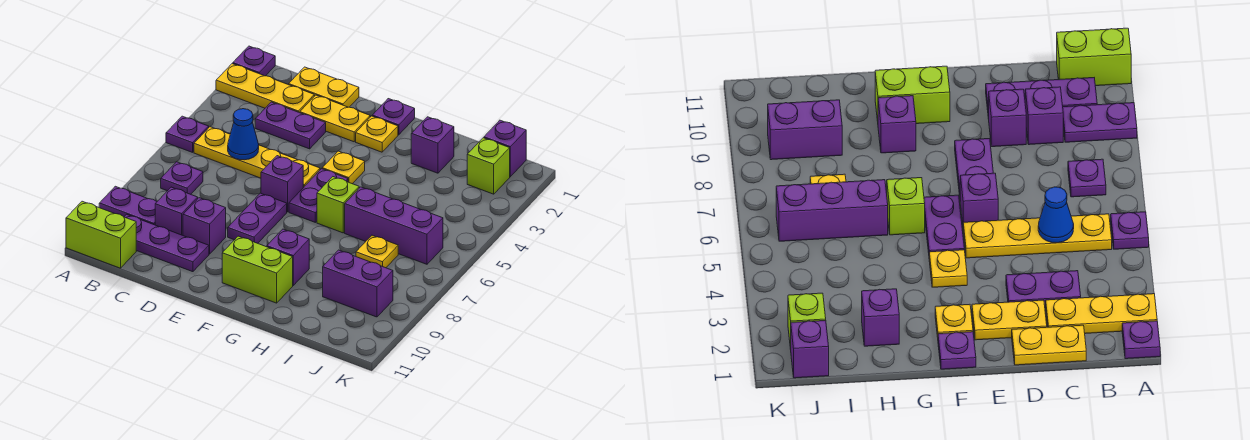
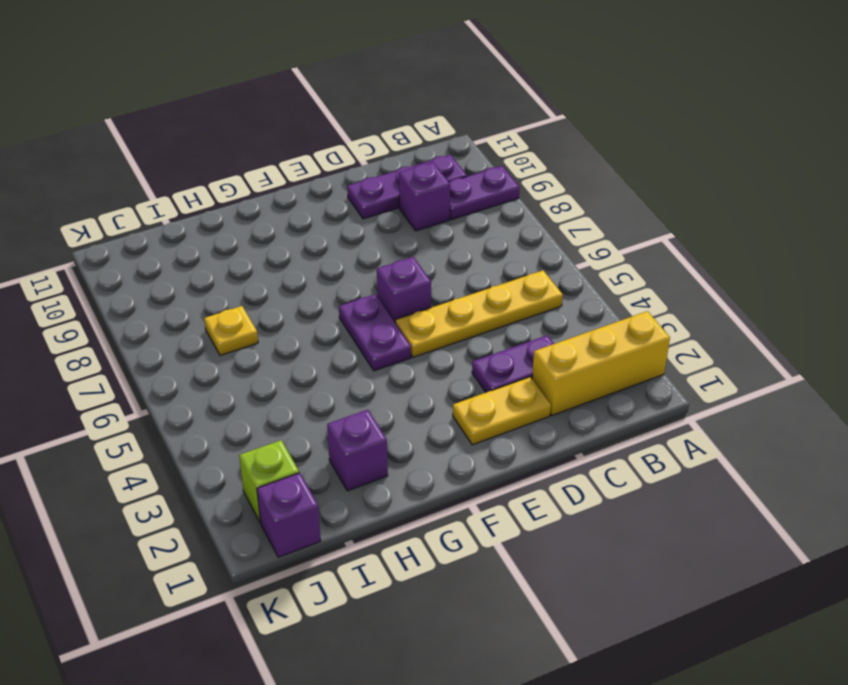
yellow brick A2:C2 level 1 -> yellow plate A2:C2 level 1
none -> purple plate A1 level 1
none -> purple plate A5 level 1
none -> lime brick A11:B11 level 1

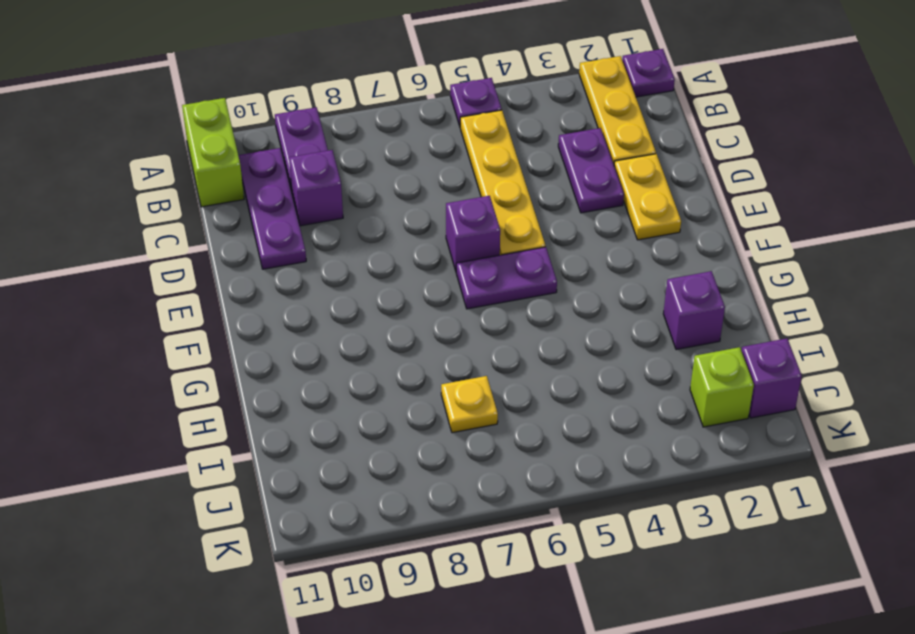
none -> purple plate B7 level 1
none -> yellow plate C1:D1 level 1
none -> purple brick D9 level 1

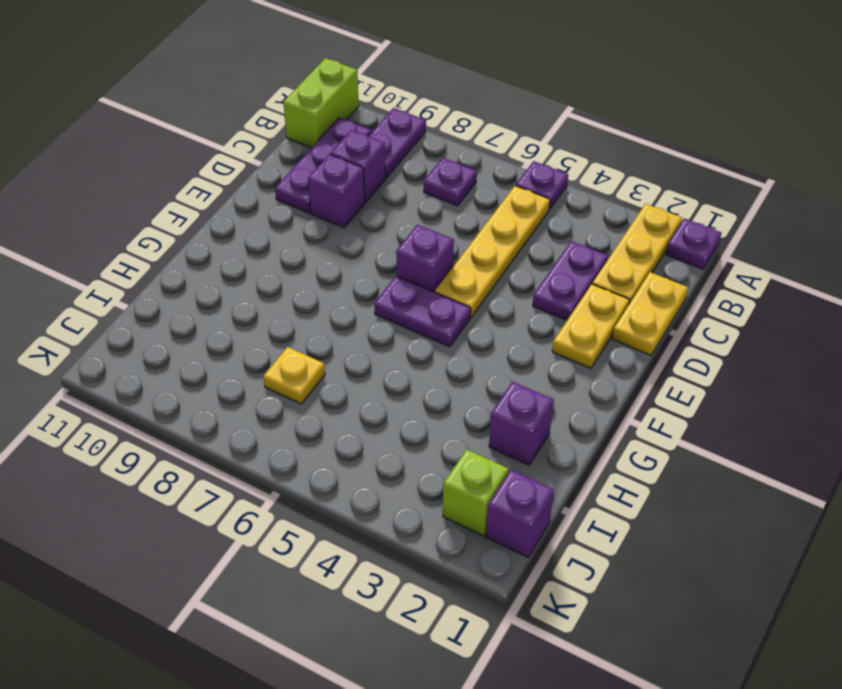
none -> purple plate E7:E8 level 1
none -> purple plate F1 level 1
none -> yellow plate F2 level 1

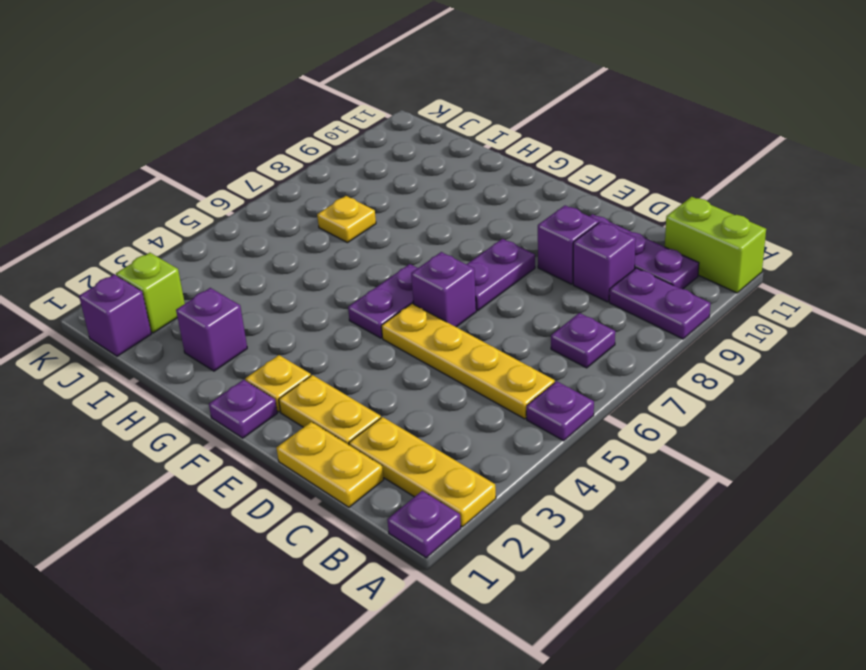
none -> purple plate C3:D3 level 1
none -> yellow plate F4 level 1
none -> lime brick F10:G10 level 1

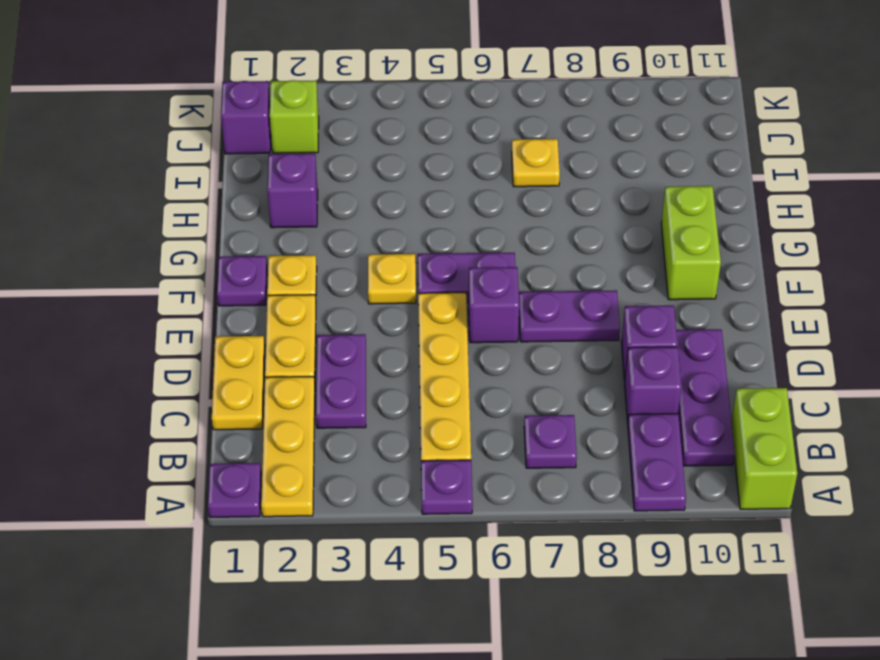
none -> lime brick G6 level 1
none -> purple brick G9 level 1
none -> purple brick H6:J6 level 1

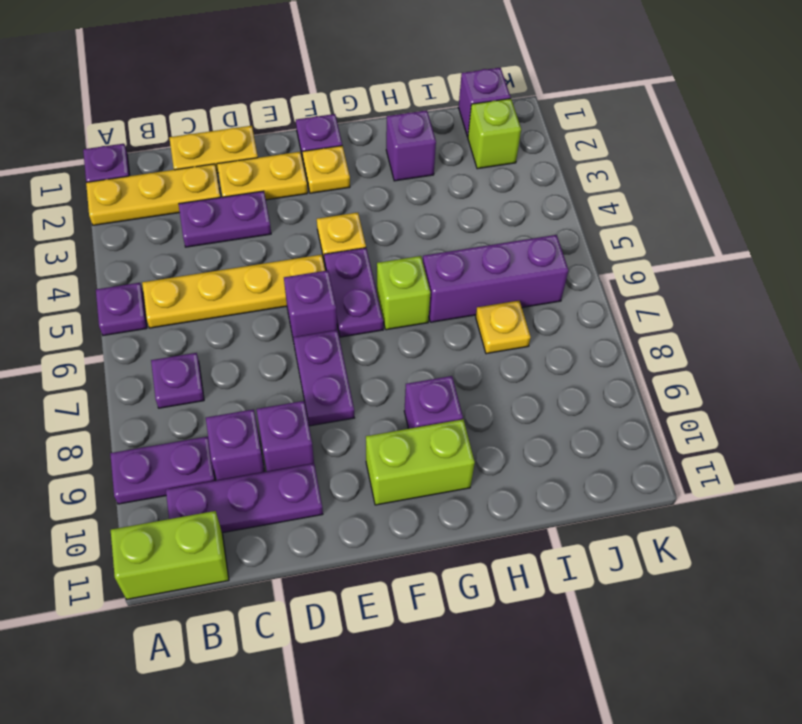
none -> purple brick I9:J9 level 1
none -> blue cone C5 level 2

